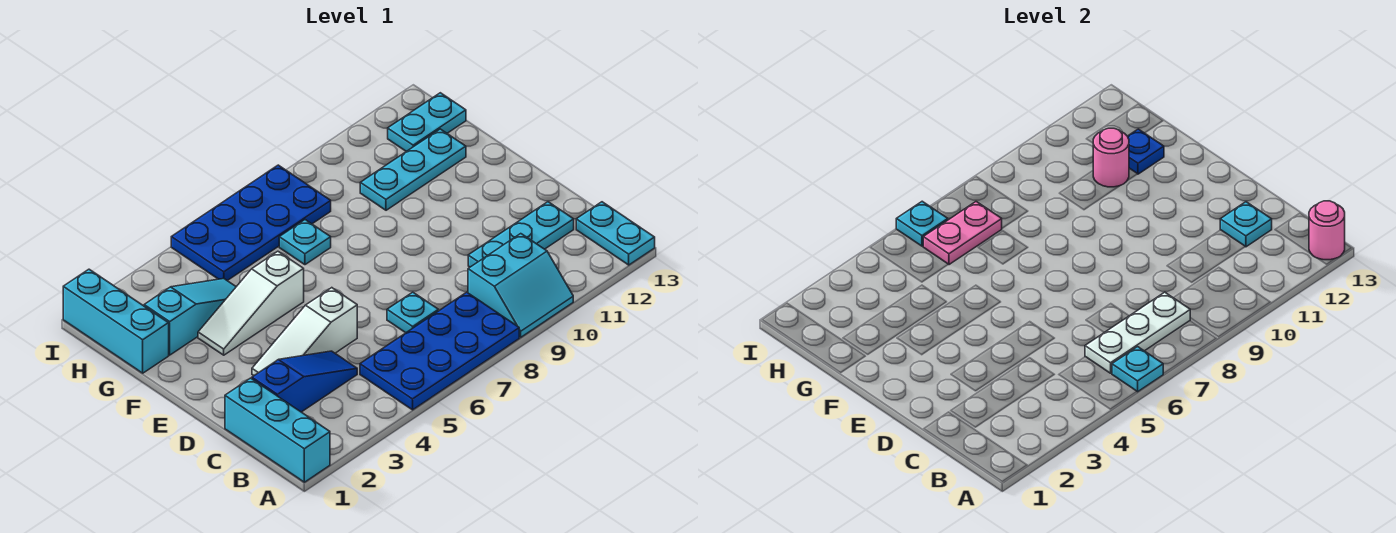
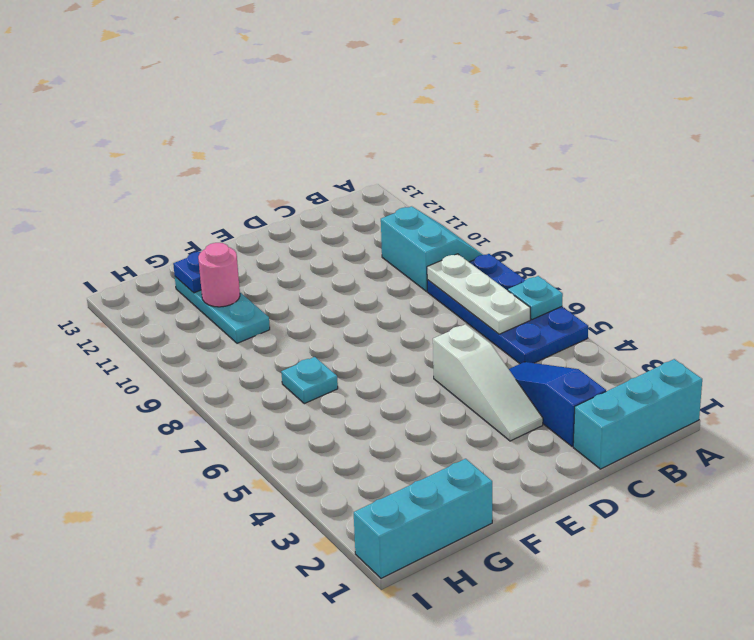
none -> cyan plate A13:B13 level 1
none -> cyan plate C7 level 1
none -> cyan plate C10:C12 level 1

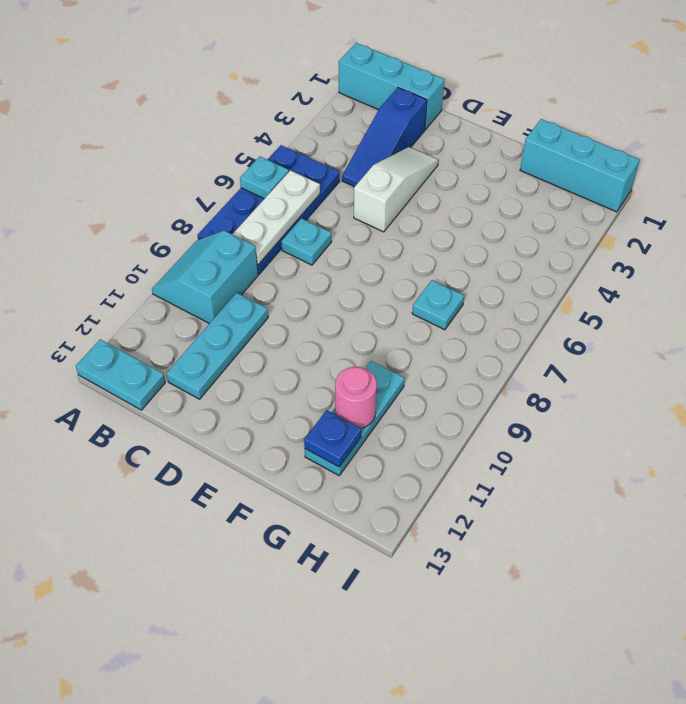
none -> white slope F3:F5 level 1 top 5
none -> cyan slope G2:G4 level 1 top 2
none -> blue plate H5:I8 level 1

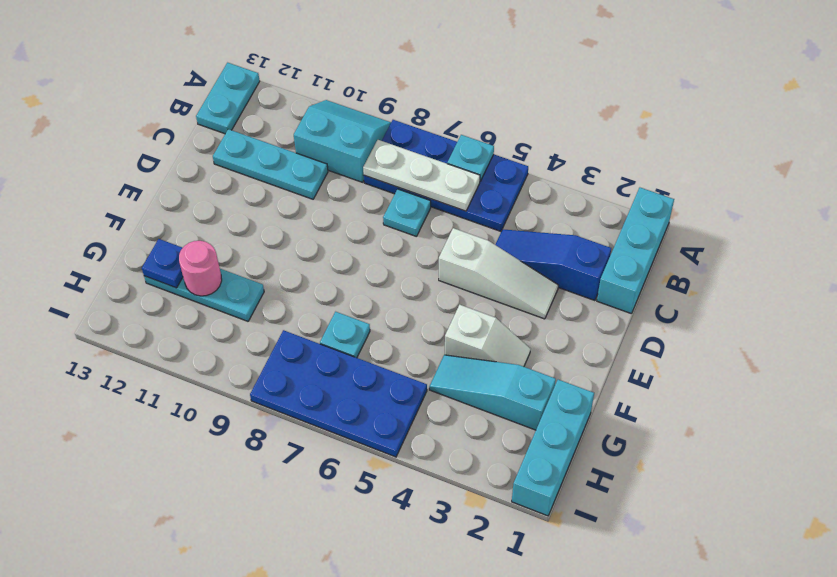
white slope F3:F4 level 1 top 4 -> white slope F3:F5 level 1 top 5
none -> cyan plate H12:H13 level 1
none -> pink round brick A13 level 2
none -> cyan plate C12 level 2

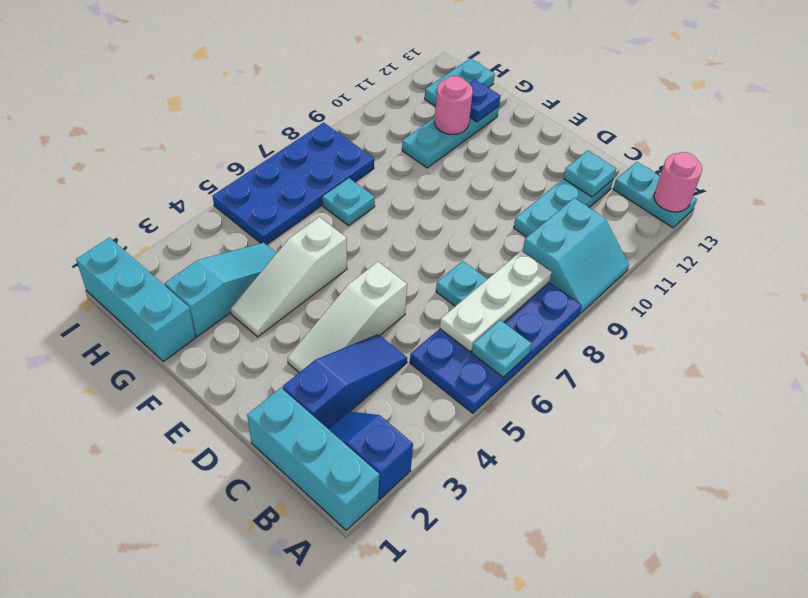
blue slope A2:B2 level 1 top A -> none
none -> pink plate H6:H7 level 2
none -> cyan plate I6 level 2

